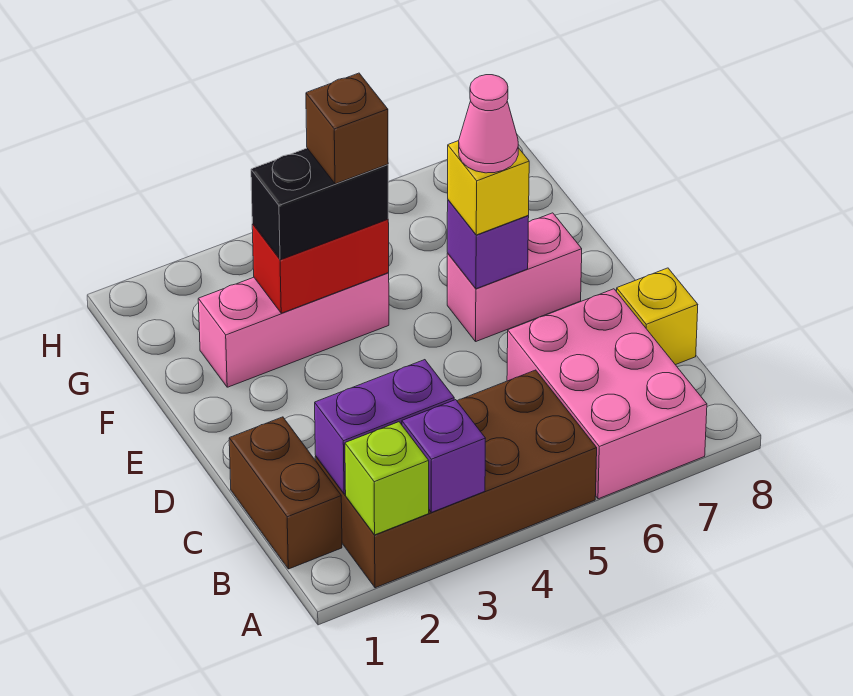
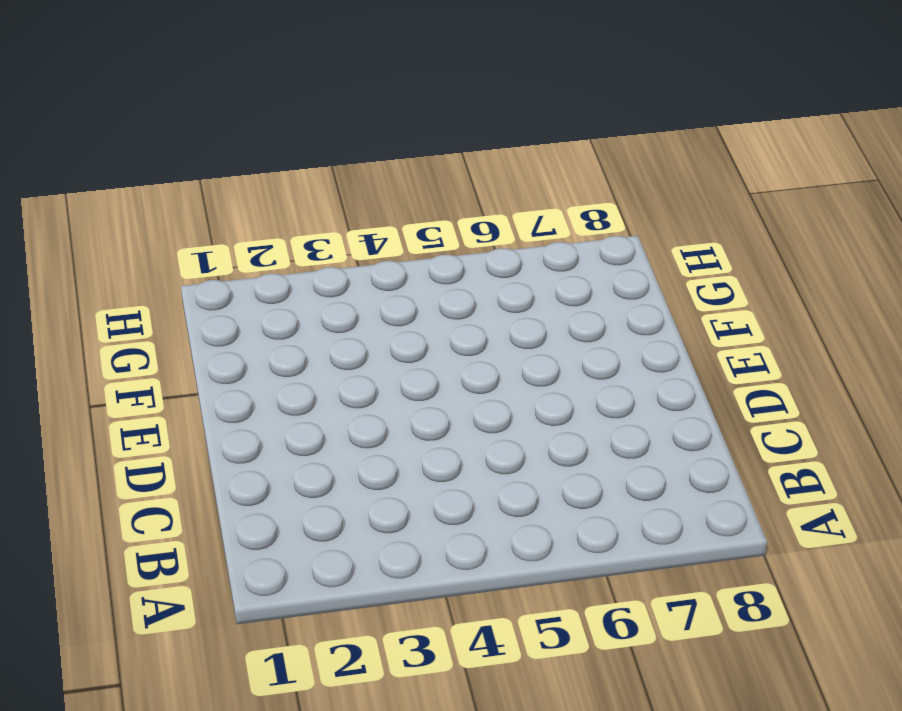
none -> brown brick A2:B5 level 1
none -> pink brick A6:C7 level 1
none -> brown brick B1:C1 level 1

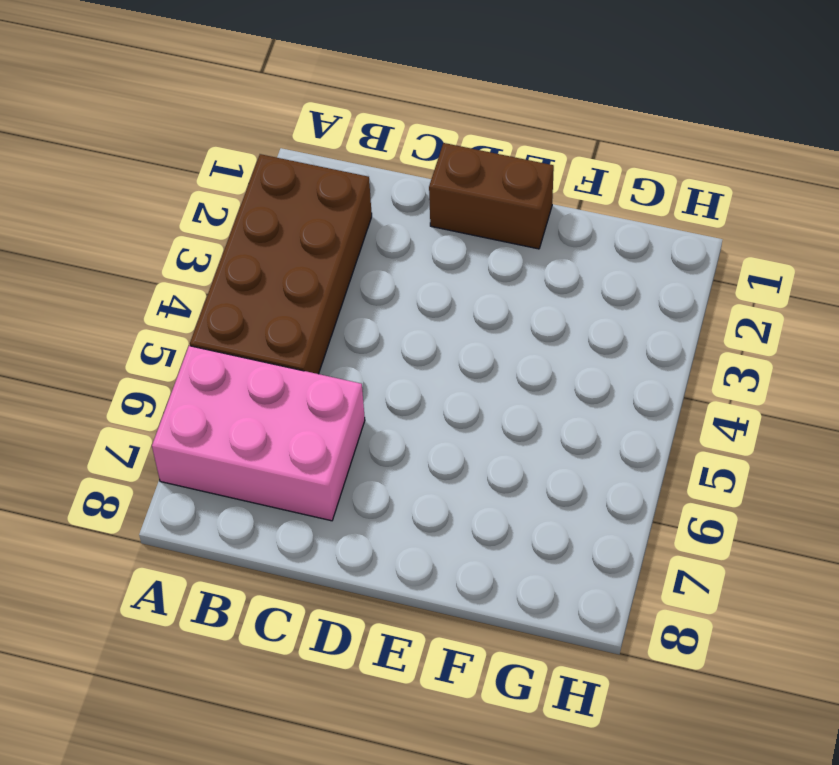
brown brick D1:E1 level 1 -> brown brick B1:C1 level 1
none -> yellow brick C8 level 1
none -> pink brick E6:E7 level 1
none -> pink brick F2:F4 level 1

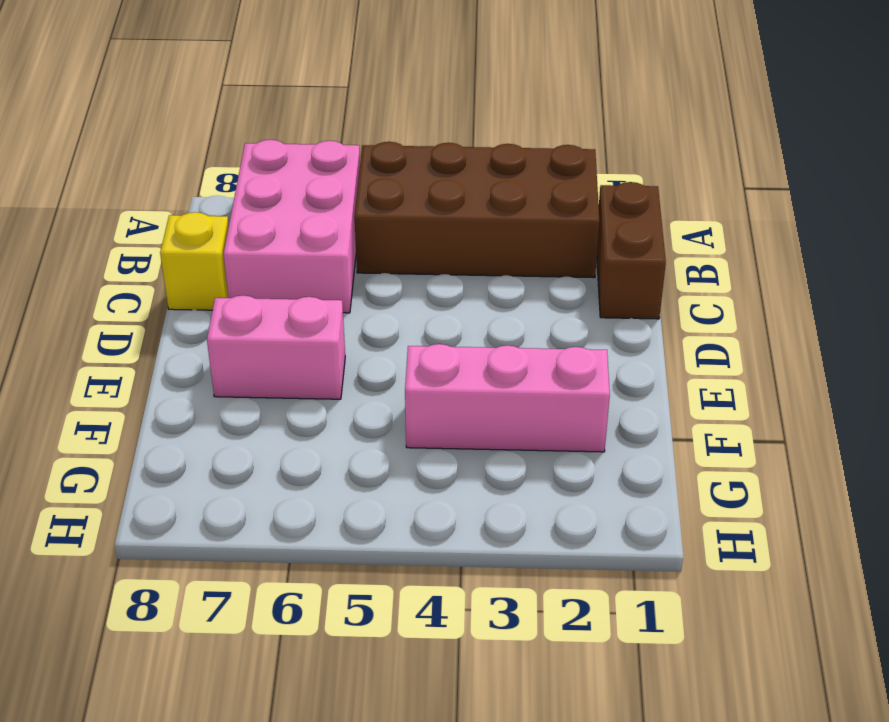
none -> lime brick A2 level 2
none -> purple brick A3 level 2
none -> purple brick B2:B3 level 2

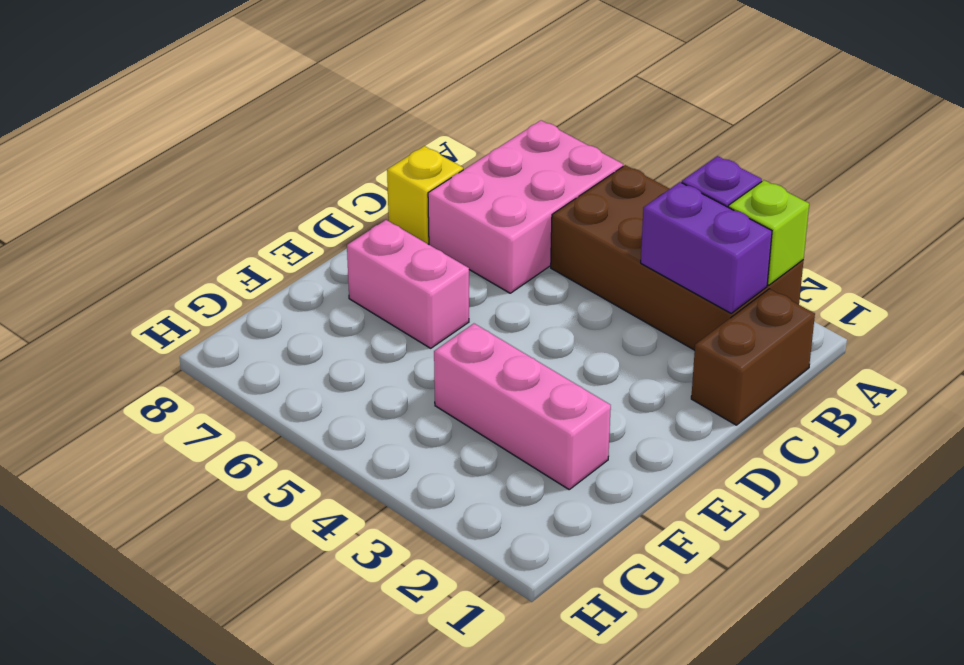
none -> purple brick E6 level 2
none -> red brick F3:F4 level 2
none -> yellow brick E6 level 3

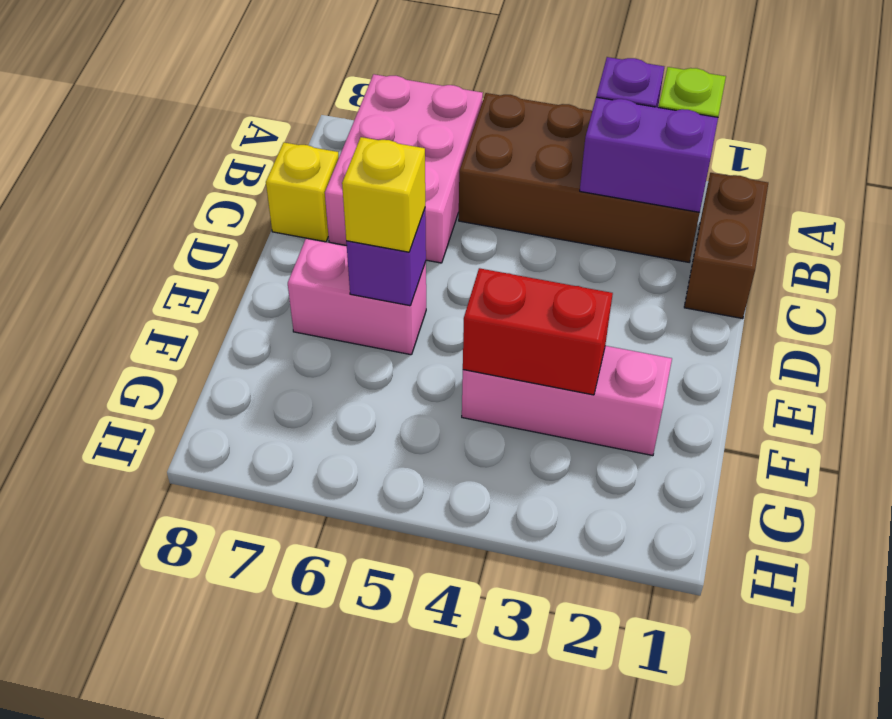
none -> black brick F3:F4 level 3
none -> pink cone E6 level 4
none -> brown brick F4 level 4

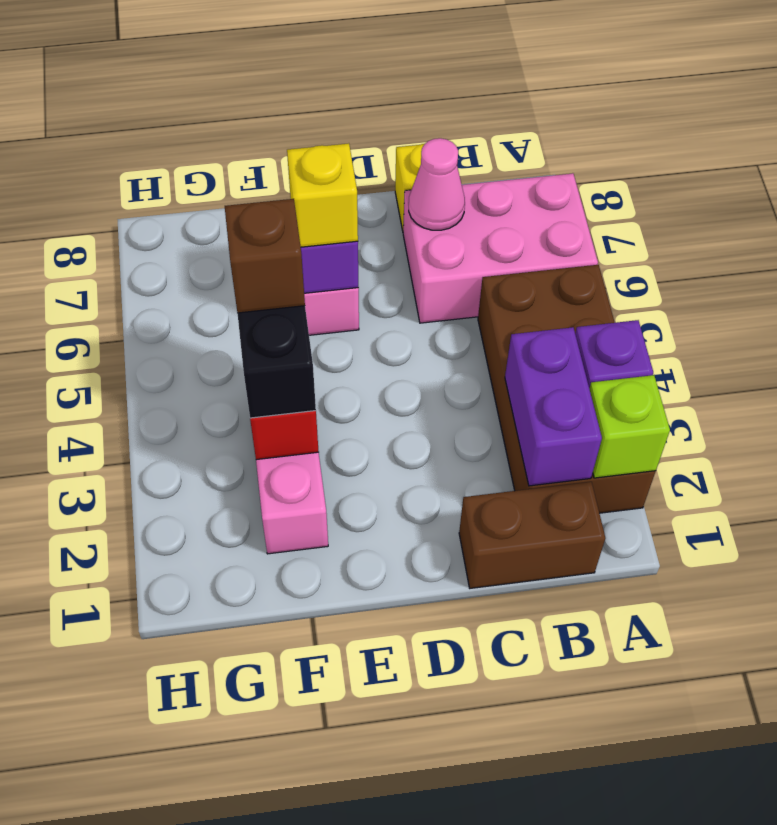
pink cone C7 level 2 -> pink cone E6 level 4

